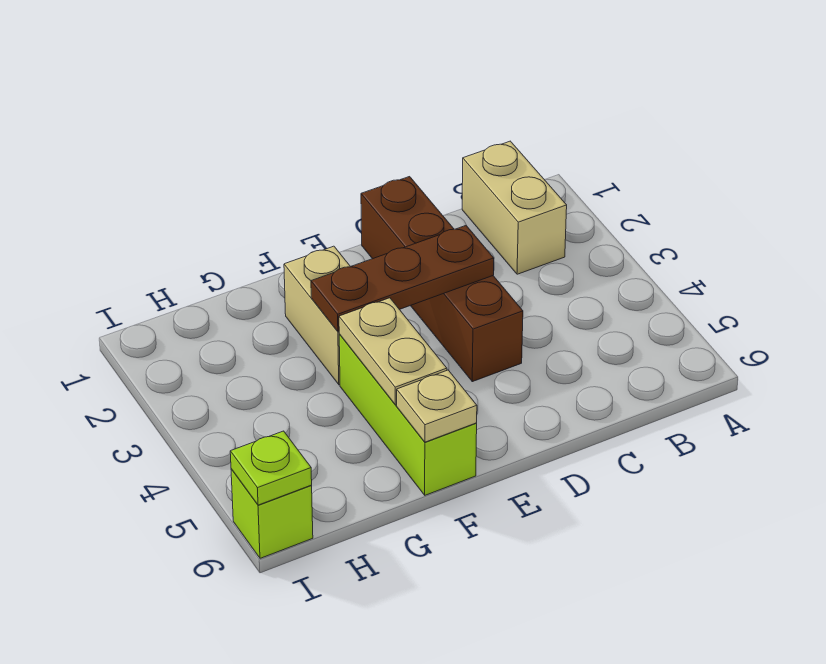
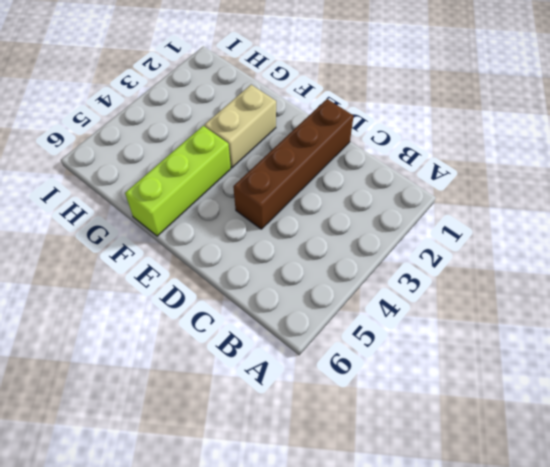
none -> tan brick B1:B2 level 1
none -> lime brick I6 level 1

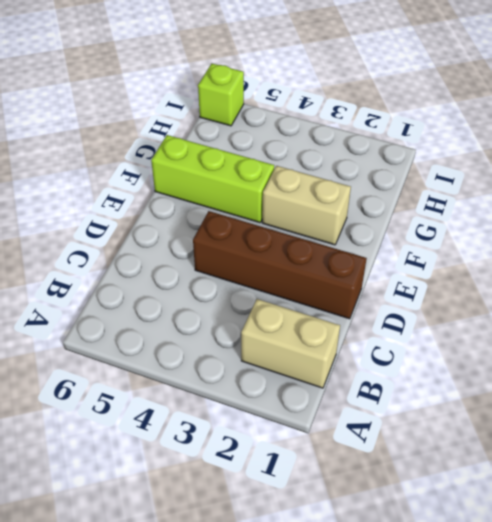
none -> brown plate D3:F3 level 2
none -> tan plate F4:F5 level 2

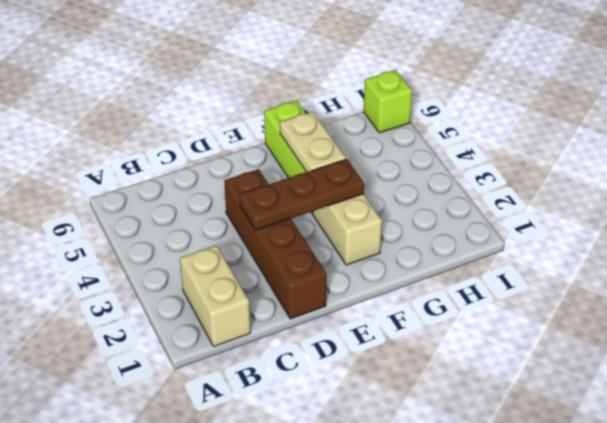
none -> tan plate F6 level 2
none -> lime plate I6 level 2

